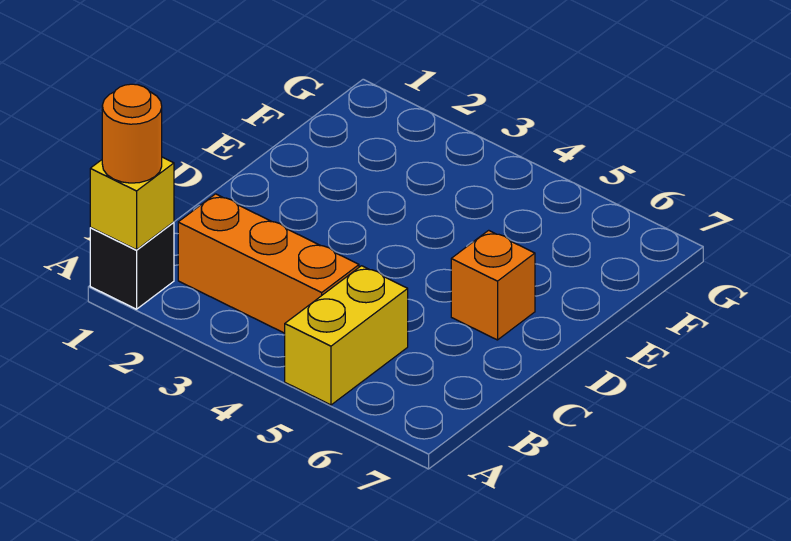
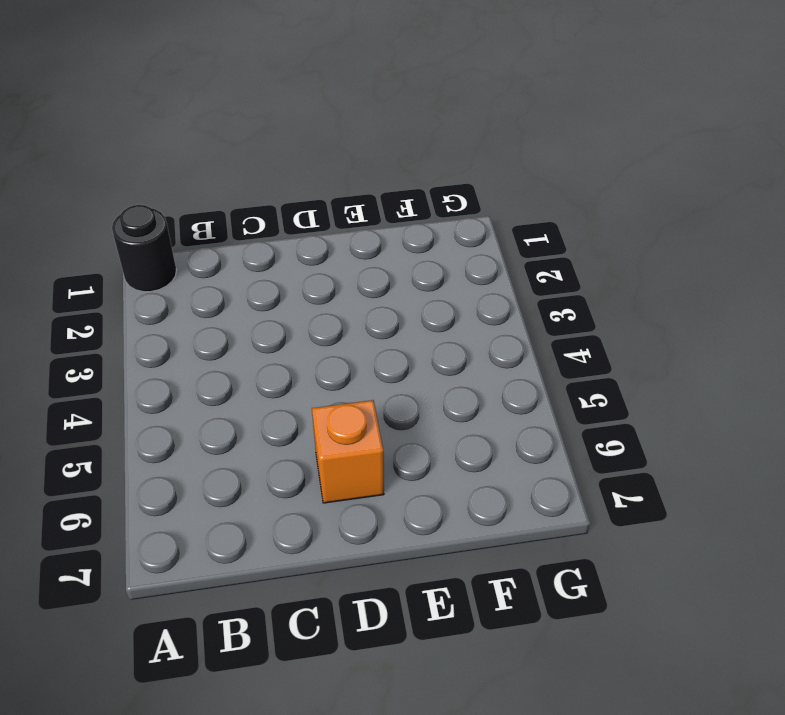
black round brick A1 level 1 -> black brick A1 level 1
none -> yellow brick A5:B5 level 1
none -> orange brick B2:B4 level 1

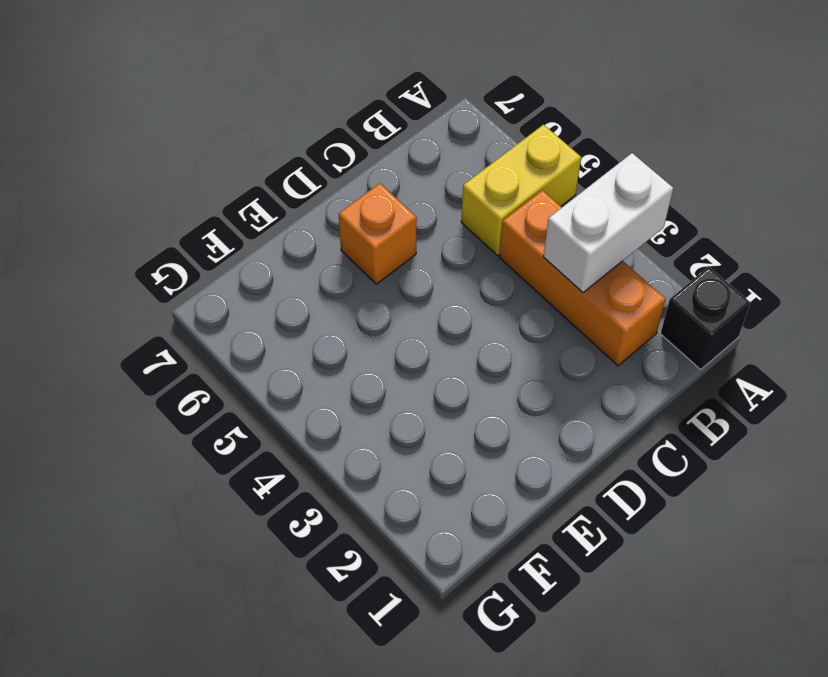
white brick A3:B3 level 2 -> none
none -> yellow brick A1 level 2
none -> orange round brick A1 level 3

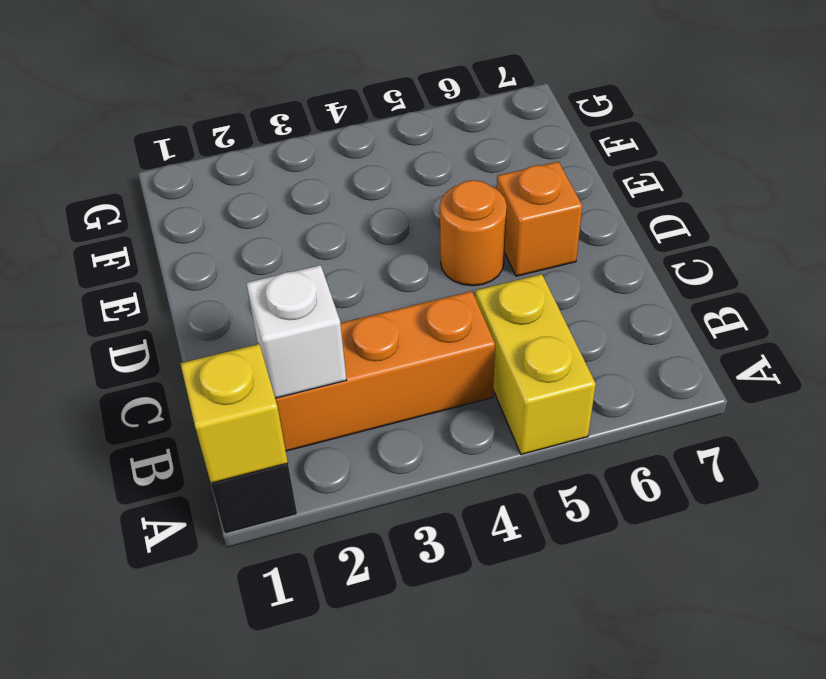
white brick B2 level 2 -> none
orange round brick D5 level 1 -> orange round brick A1 level 3

